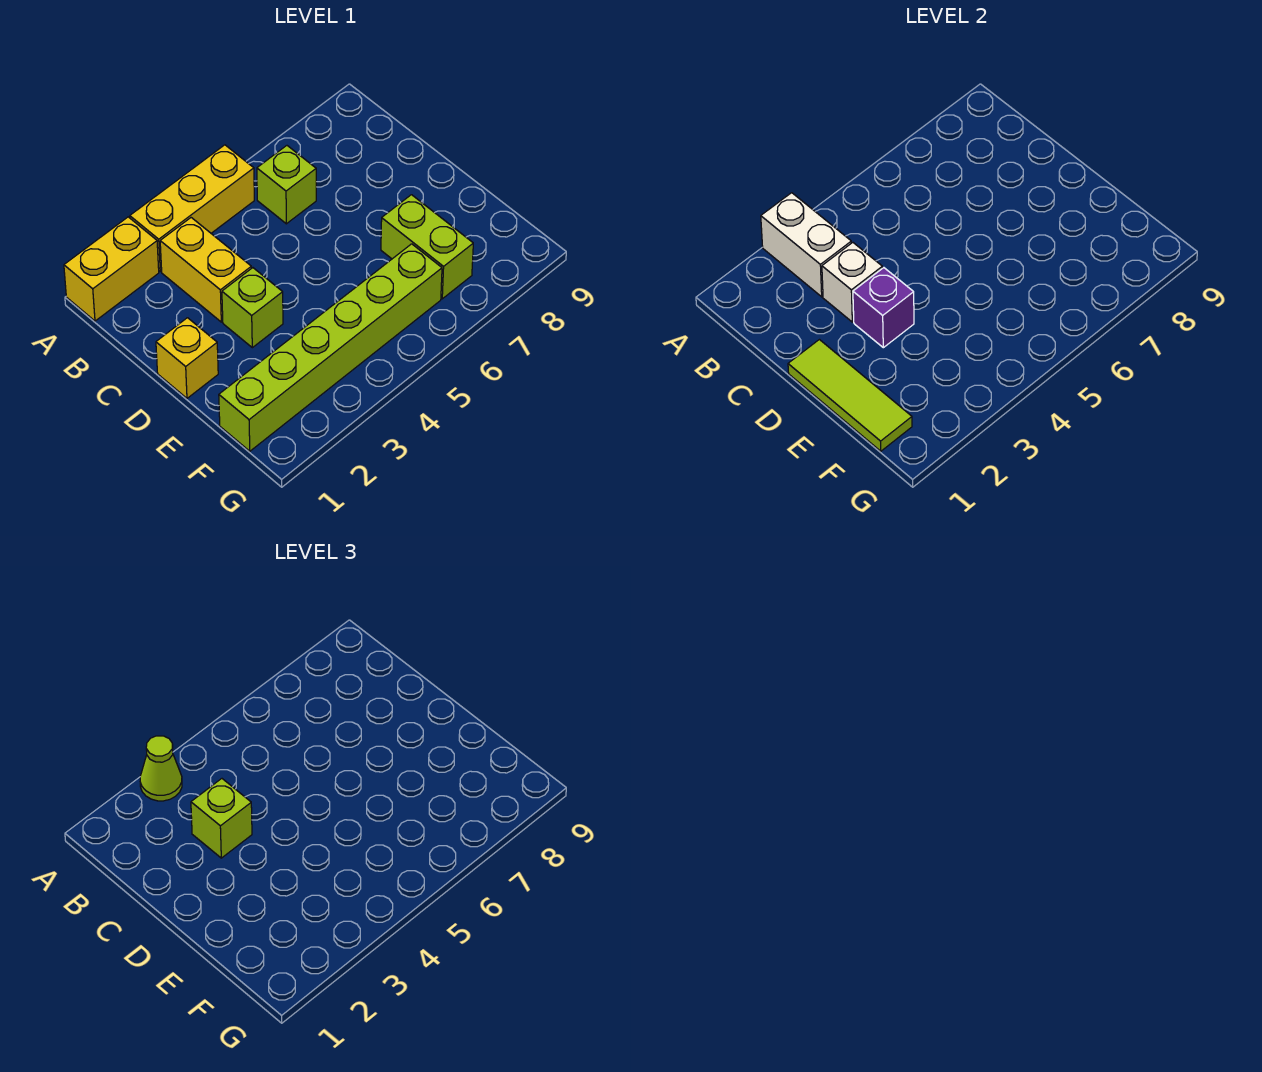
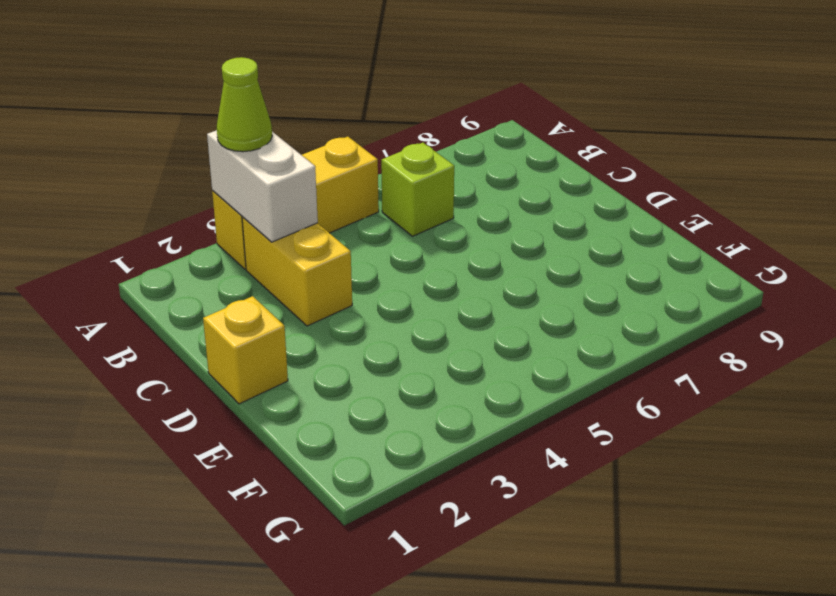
none -> yellow brick A1:A2 level 1
none -> lime brick D3 level 1
none -> lime brick E7:F7 level 1

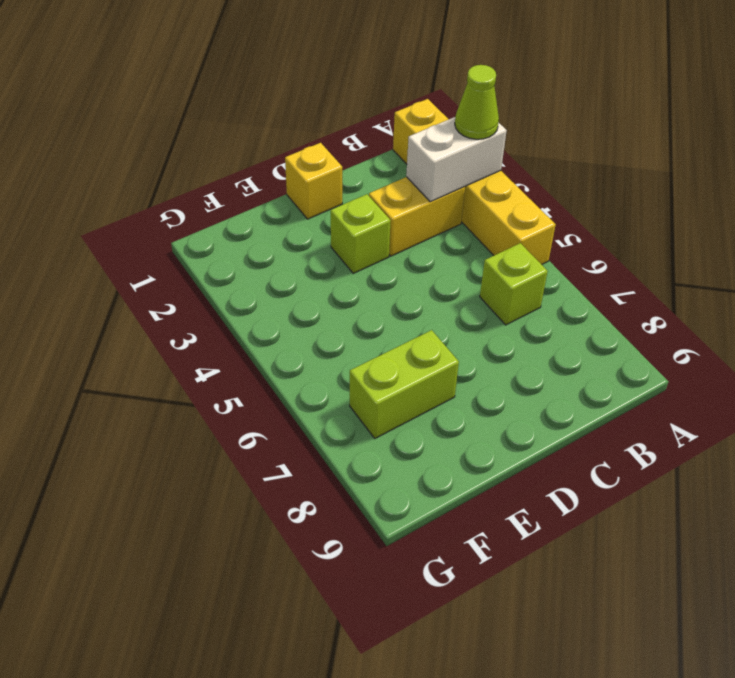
none -> lime brick F1:F6 level 1
none -> white brick C3 level 2
none -> lime tile D1:F1 level 2

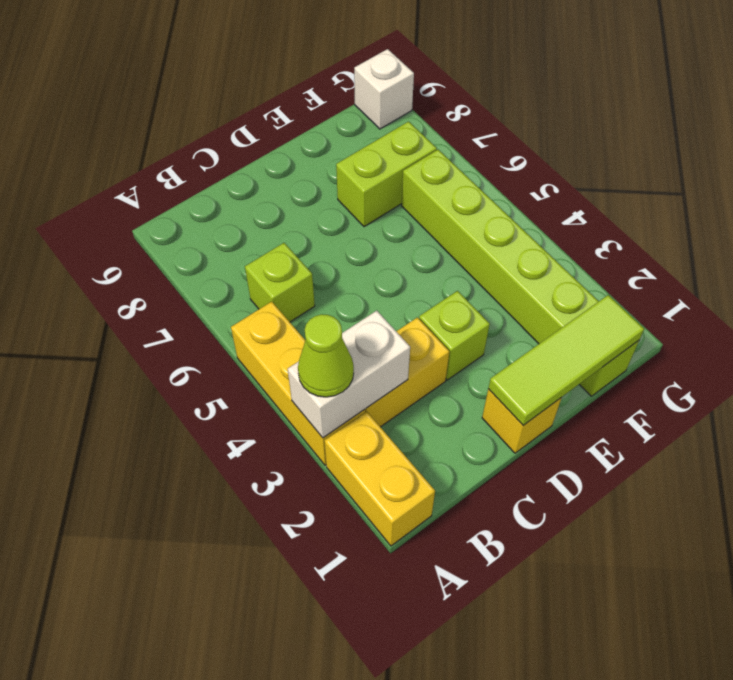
white brick G9 level 1 -> white brick C3 level 2
none -> purple brick D3 level 2
none -> lime brick C3 level 3

